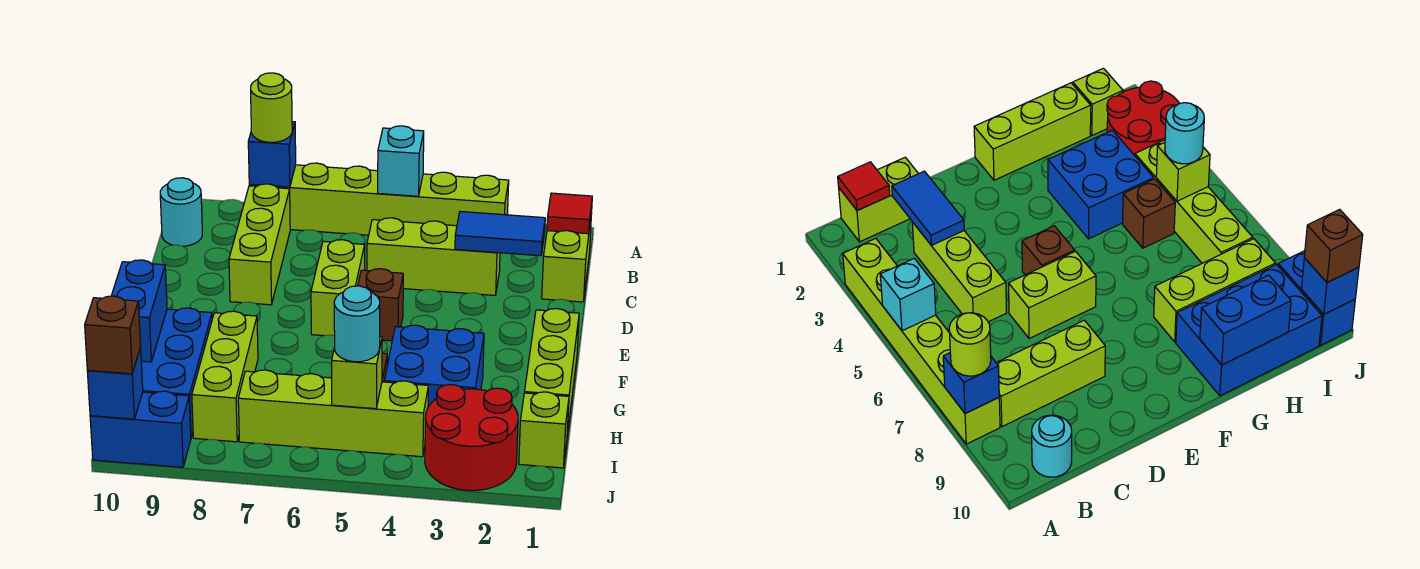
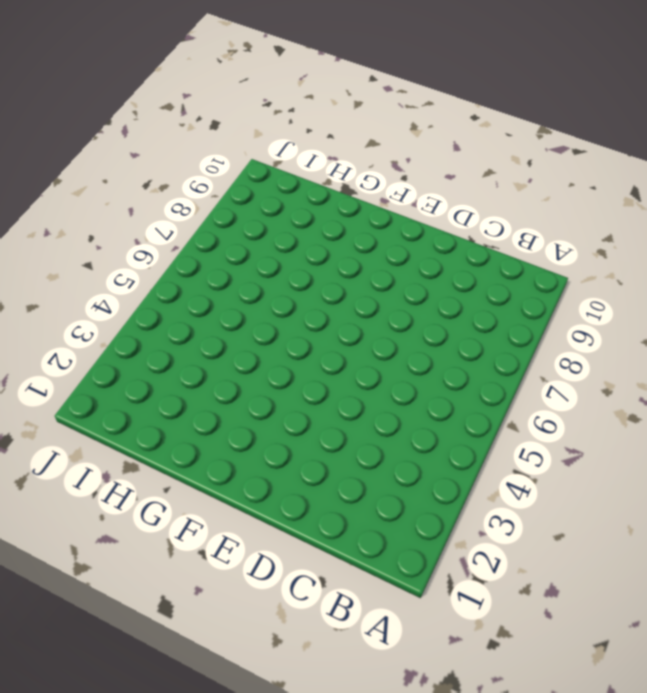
none -> lime brick A3:A8 level 1
none -> lime brick B1:C1 level 1
none -> lime brick B8:D8 level 1

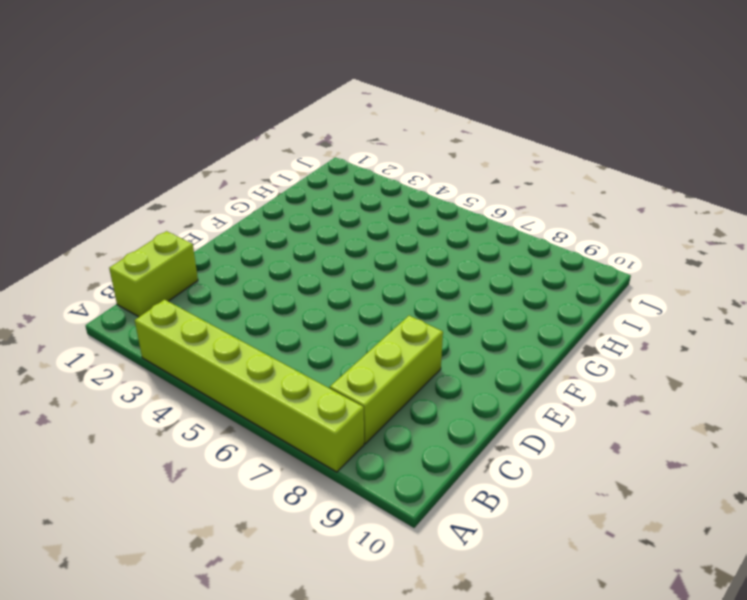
none -> cyan round brick B10 level 1
none -> lime brick C3:C5 level 1
none -> lime brick D6:E6 level 1

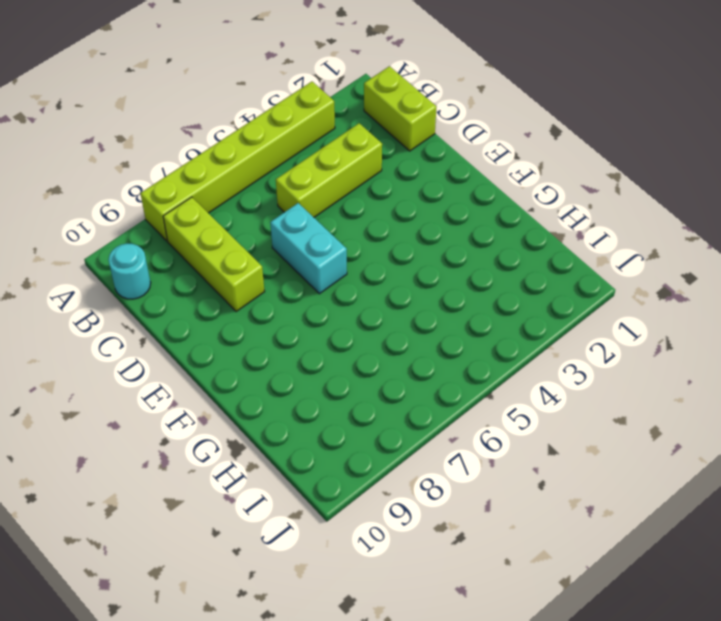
cyan brick D6:E6 level 1 -> lime brick D6:E6 level 1
none -> brown brick E5 level 1
none -> lime brick F1:H1 level 1
none -> blue brick G3:H4 level 1

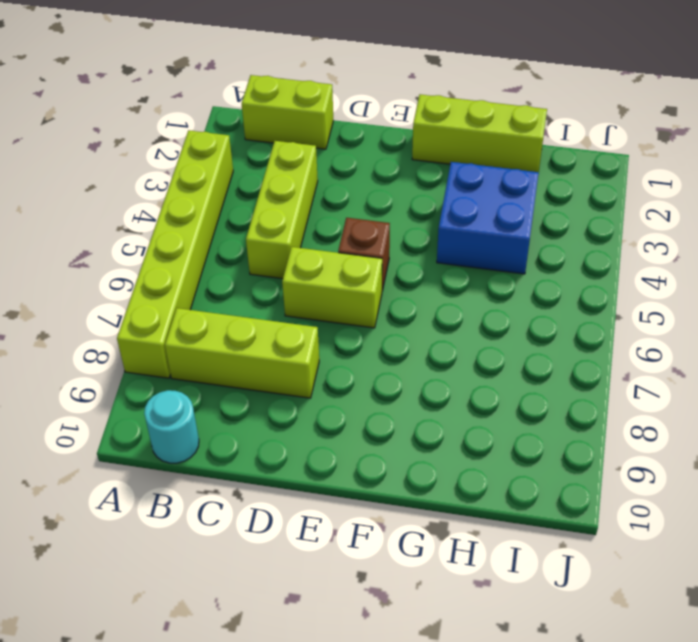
none -> lime brick G8:I8 level 1
none -> blue brick G9:I10 level 1
none -> brown brick H5 level 1

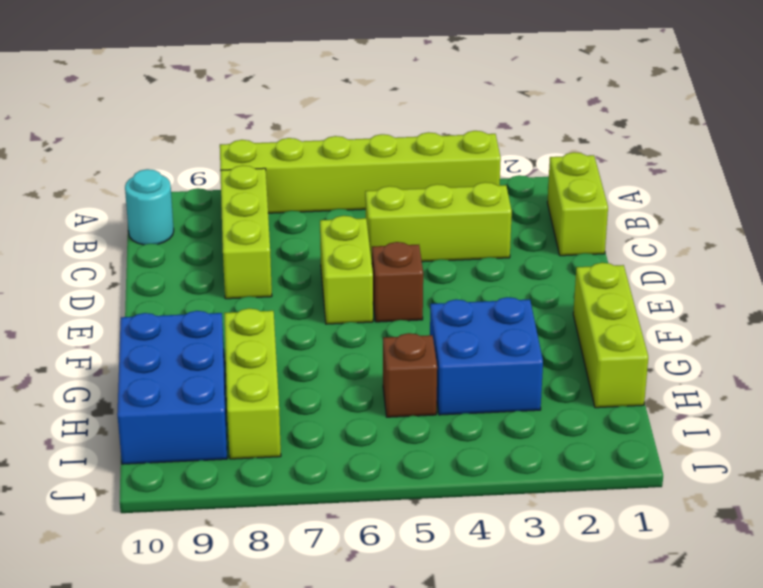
none -> lime brick I1 level 1
none -> red round brick I2:J3 level 1
none -> lime brick I4:I7 level 1

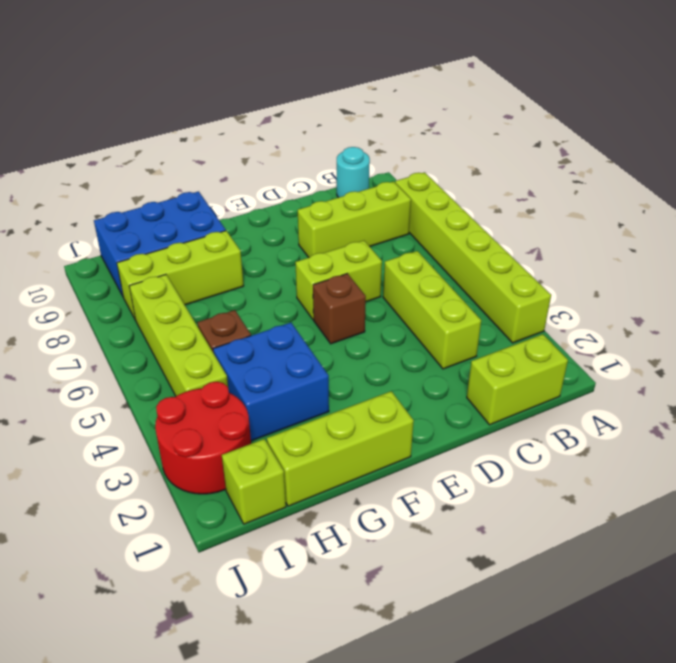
none -> blue brick J9:J10 level 1
none -> cyan brick A5 level 2
none -> blue brick A8 level 2

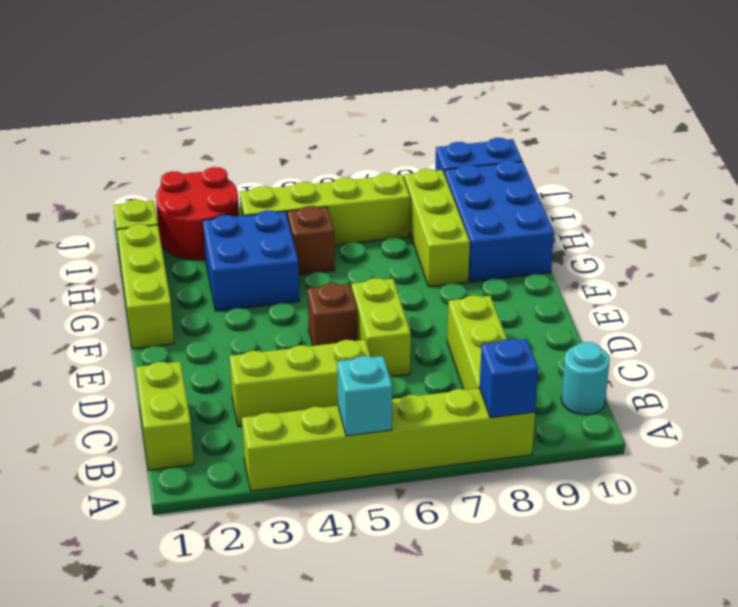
none -> red tile B1 level 2
none -> blue tile C2:C3 level 2
none -> blue brick G10:H10 level 2

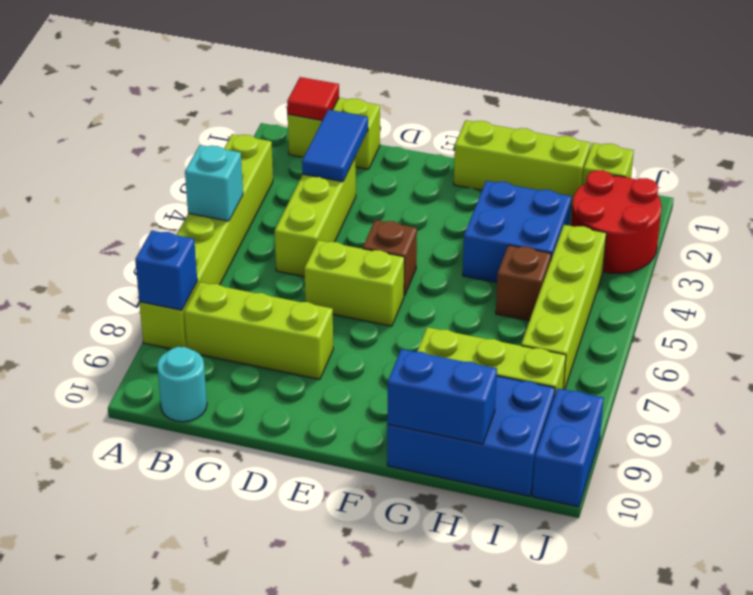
none -> lime brick I5 level 2
none -> blue brick J10 level 2
none -> lime round brick A8 level 3

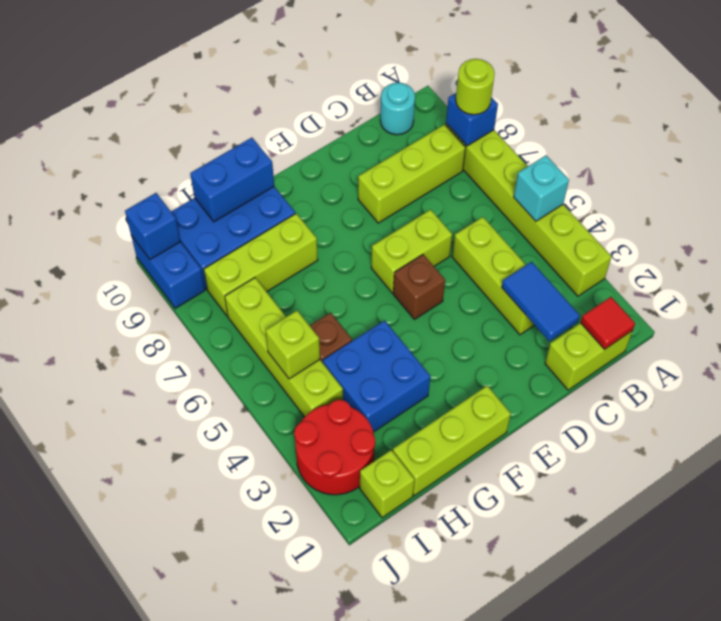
none -> cyan round brick I5 level 3
none -> brown brick J10 level 3

